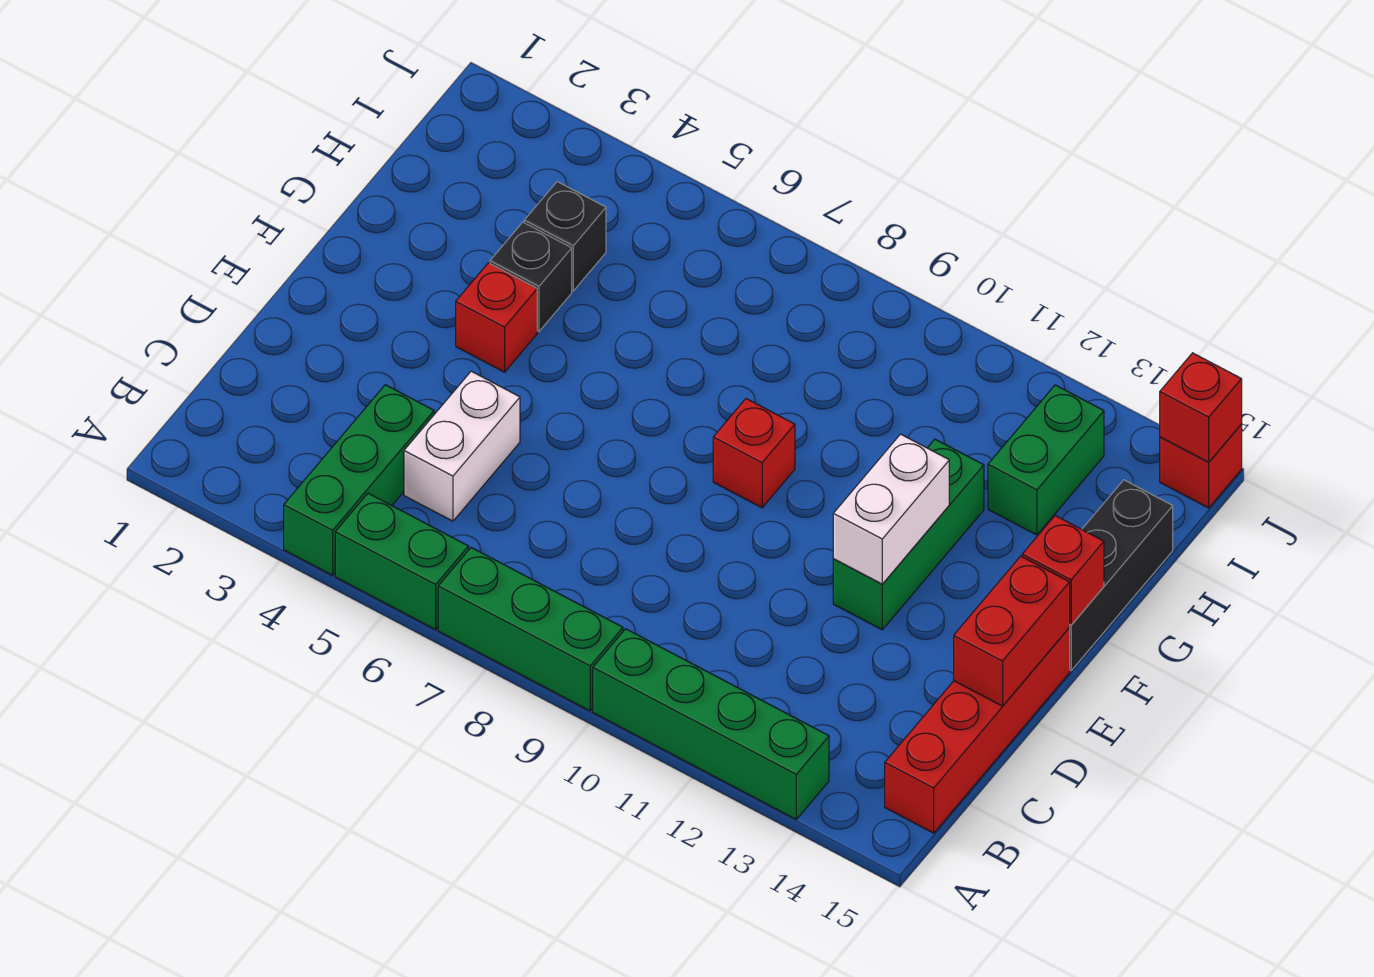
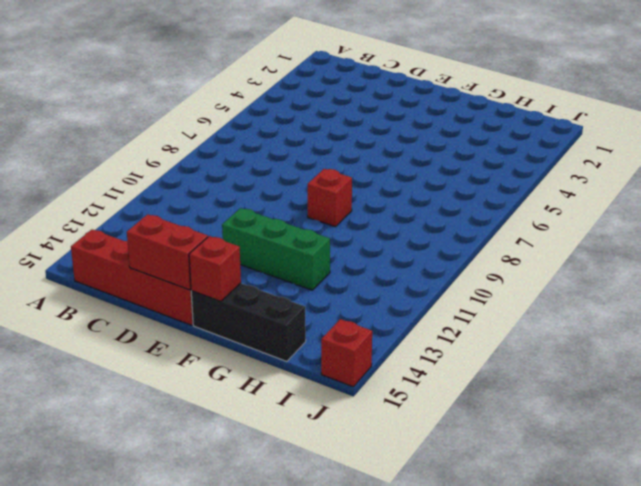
none -> green brick A4:C4 level 1
none -> green brick A5:A6 level 1
none -> green brick A7:A9 level 1

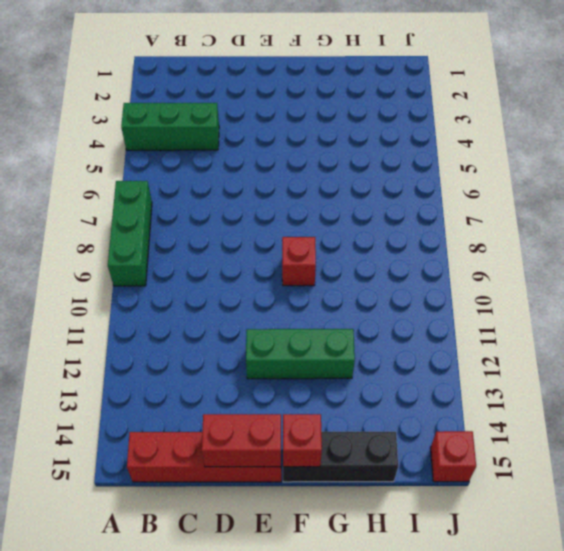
none -> green brick A5:A6 level 1
none -> green brick A10:A13 level 1
none -> white brick C5:D5 level 1

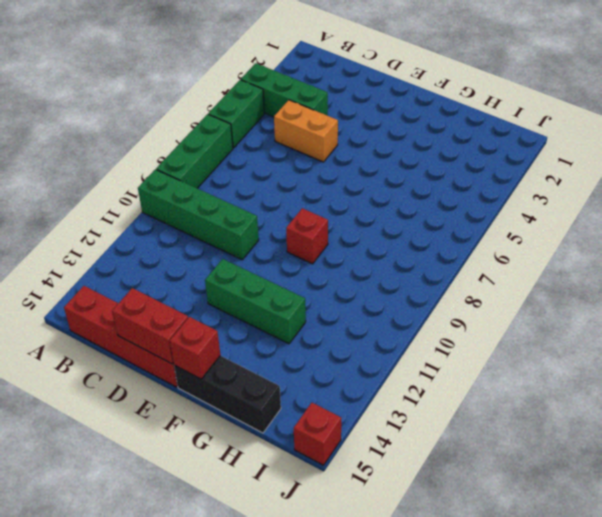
green brick A10:D10 level 1 -> green brick A10:A13 level 1
orange brick C5:D5 level 1 -> white brick C5:D5 level 1
none -> red brick F4 level 1
none -> black brick G4 level 1
none -> black brick H4 level 1

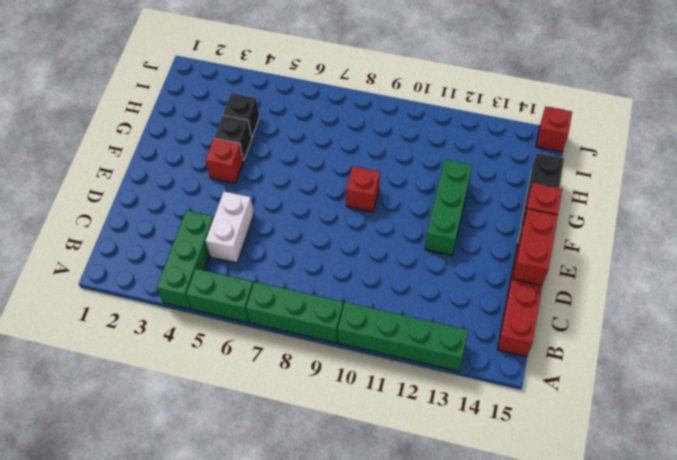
none -> green brick H13:I13 level 1
none -> white brick E12:F12 level 2
none -> red brick J15 level 2

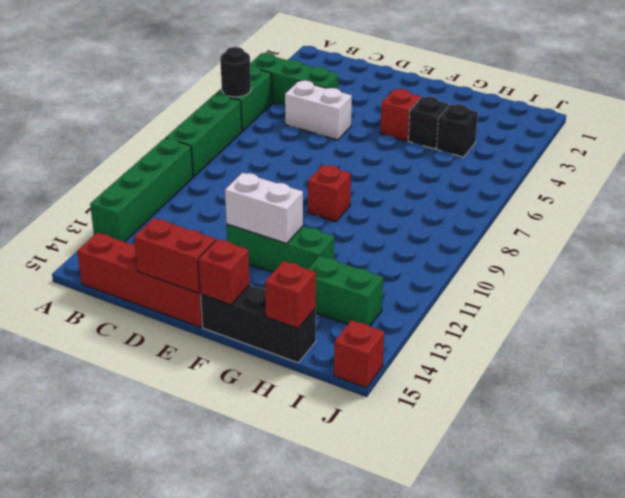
black round brick A6 level 2 -> none
red brick H15 level 2 -> red brick J15 level 2

